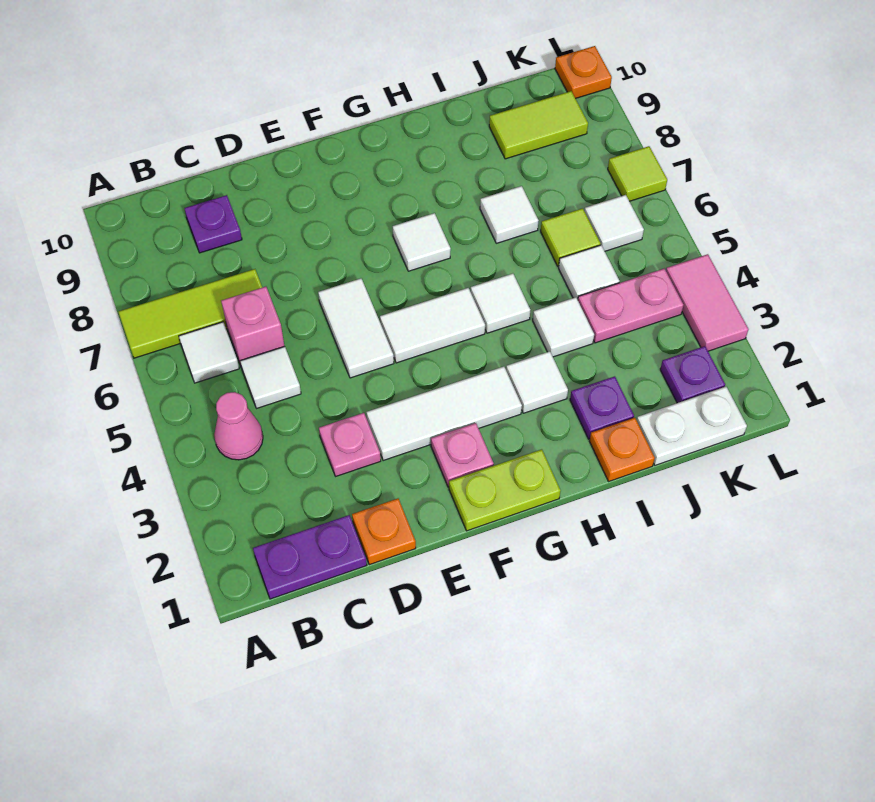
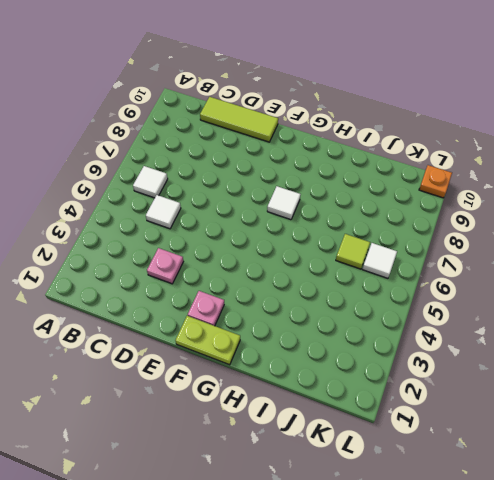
lime tile C10:E10 level 1 -> lime tile A7:C7 level 1
none -> purple plate B1:C1 level 1
none -> pink cone B4 level 1
none -> pink brick C6 level 1
none -> purple plate C9 level 1

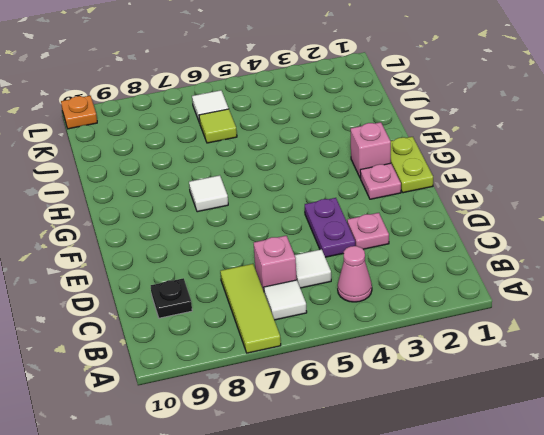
black plate C9 level 1 -> purple plate C9 level 1
purple plate D4:E4 level 1 -> purple plate B1:C1 level 1
pink brick G2 level 1 -> none
none -> orange plate D1 level 1
none -> white tile E3:G3 level 1
none -> white tile E5:E6 level 1
none -> white tile F5:G5 level 1

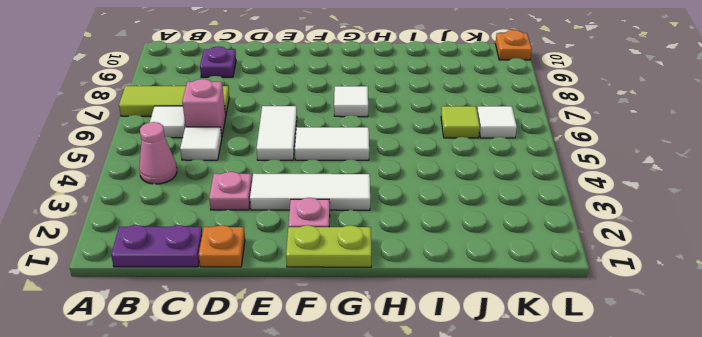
none -> white tile H3 level 1
none -> white tile H5 level 1
none -> orange plate I1 level 1
none -> purple plate I2 level 1

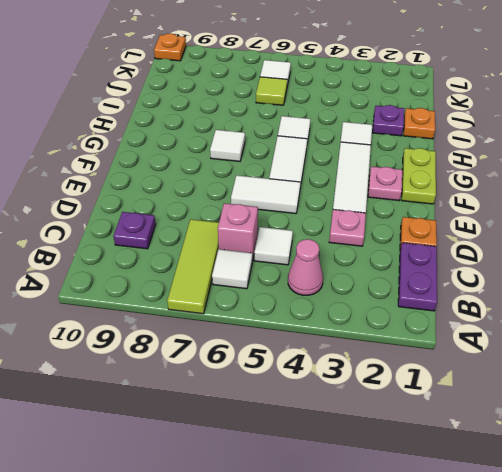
none -> white tile I4 level 1
none -> white tile I7 level 1
none -> white plate J1:K1 level 1
none -> pink plate J4:K4 level 1

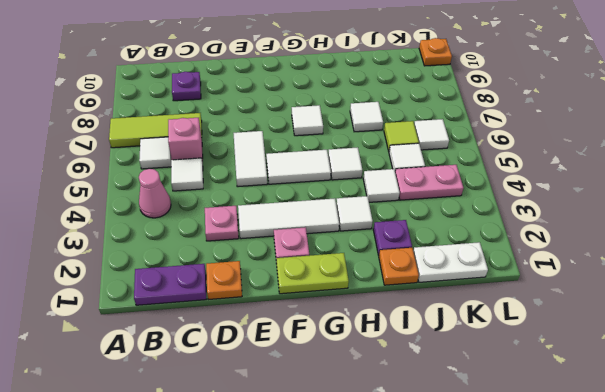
none -> lime tile J9:K9 level 1
none -> purple plate K2 level 1
none -> pink tile L3:L4 level 1
none -> lime tile L7 level 1

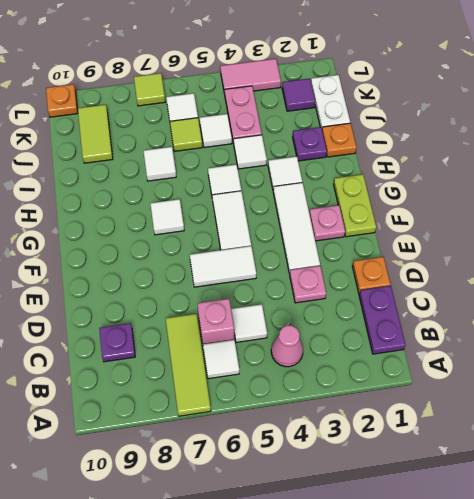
purple tile K2 level 1 -> purple plate K2 level 1

